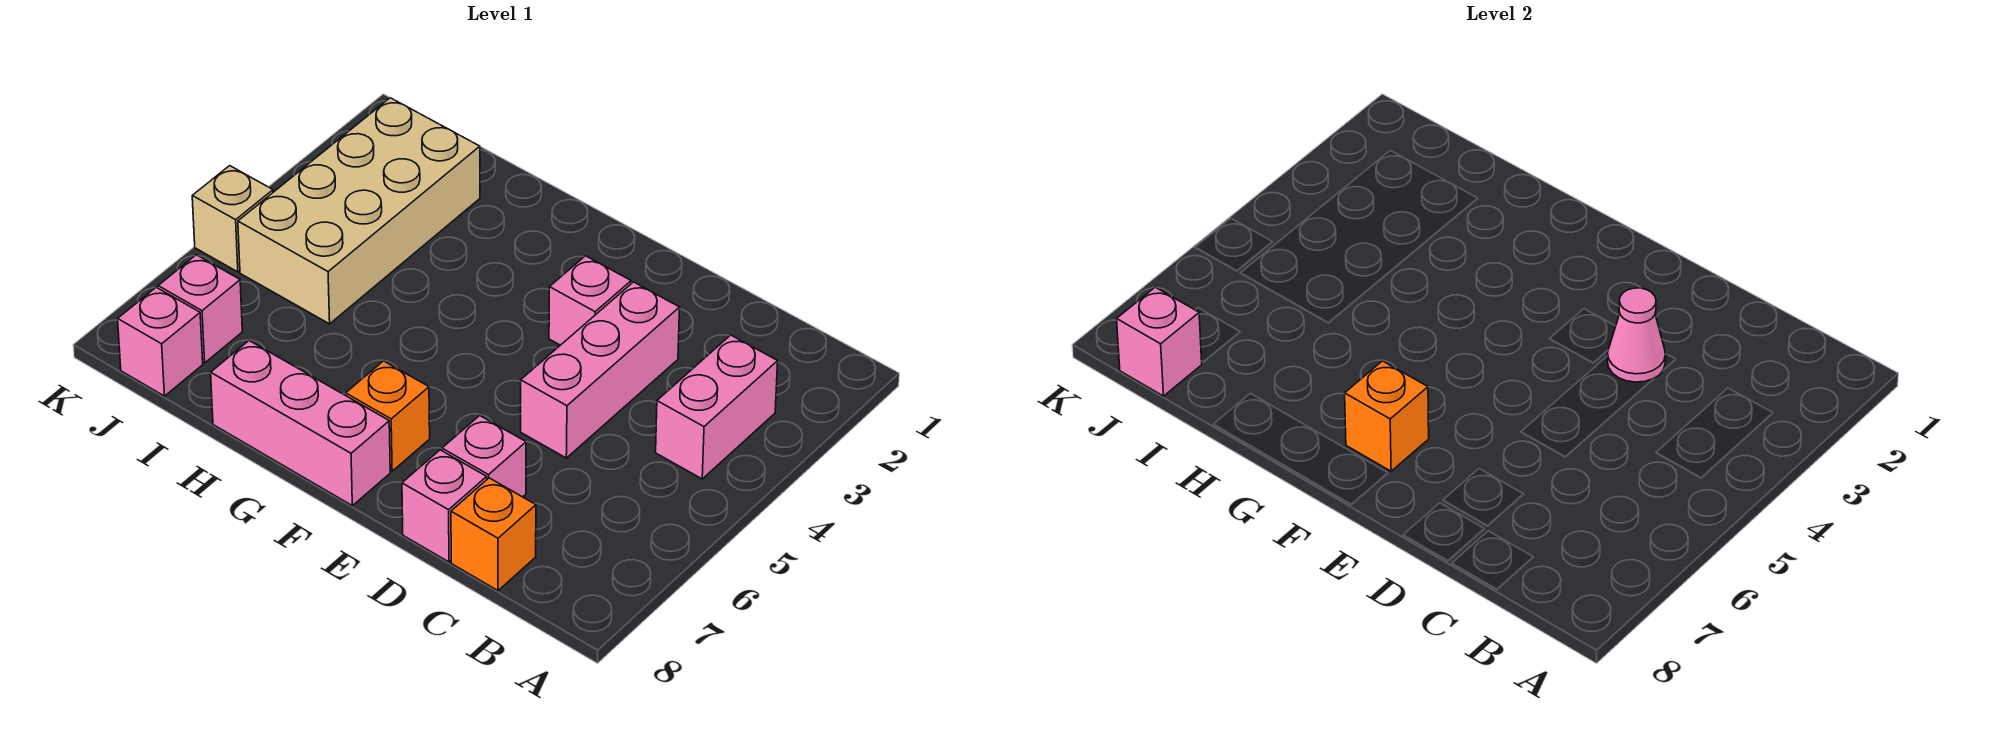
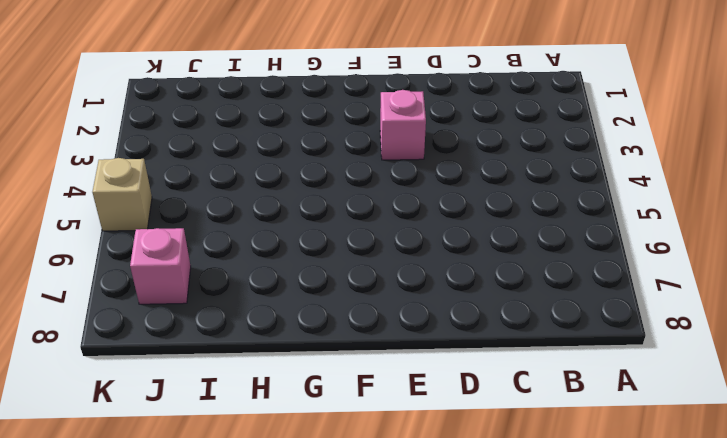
none -> pink brick B3:B4 level 1
none -> orange brick C8 level 1
none -> pink brick D3:D5 level 1

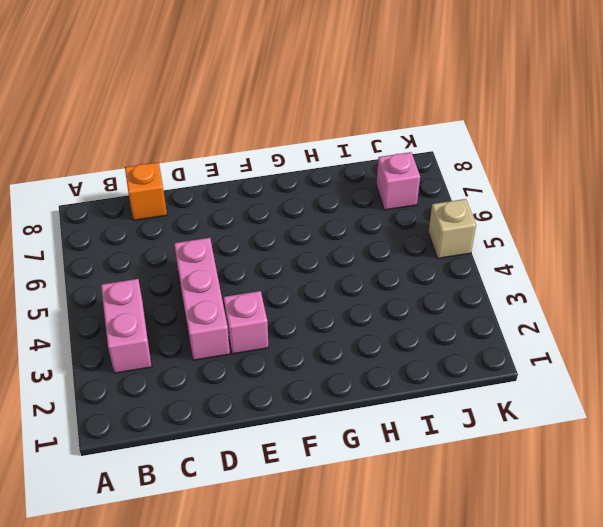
none -> pink brick D7 level 1
none -> pink brick D8 level 1
none -> orange brick F7 level 1

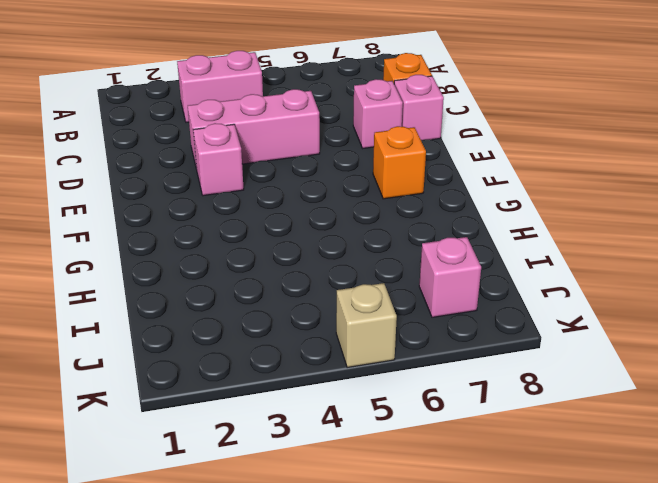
none -> pink brick F8:H8 level 1
none -> tan brick I2:J5 level 1
none -> pink brick J8 level 1

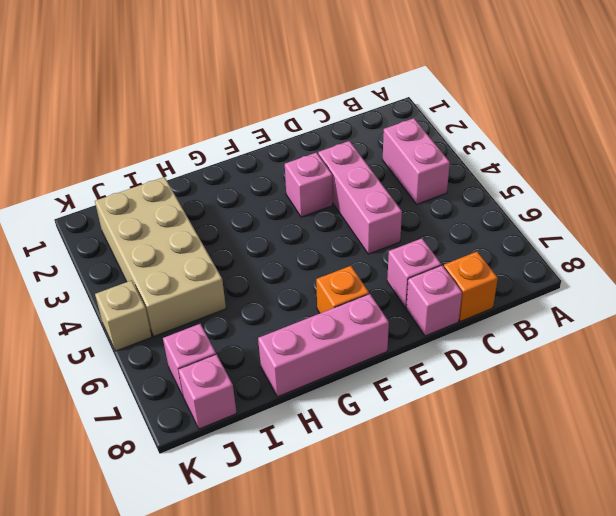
none -> pink cone D3 level 2
none -> orange brick F7 level 2
none -> pink brick J8 level 2

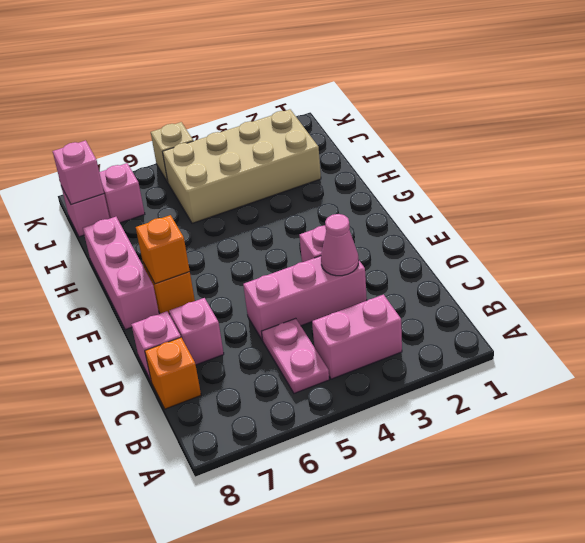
pink plate B5:C5 level 1 -> none

